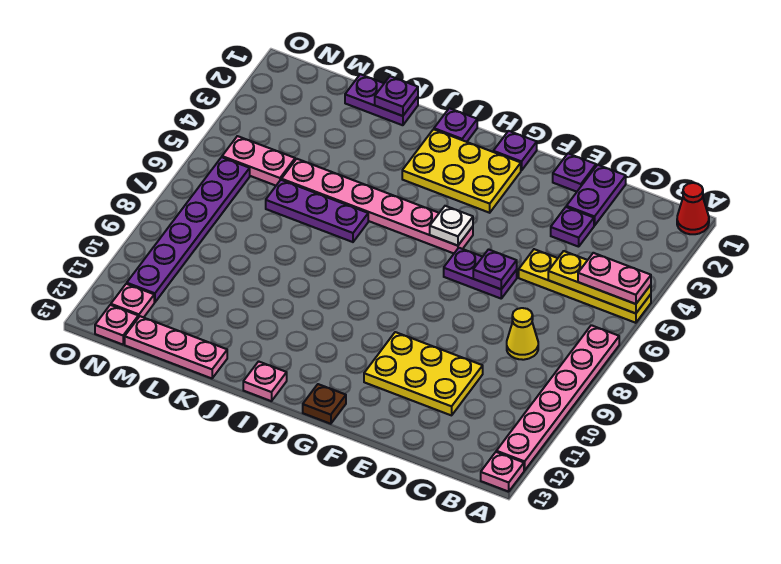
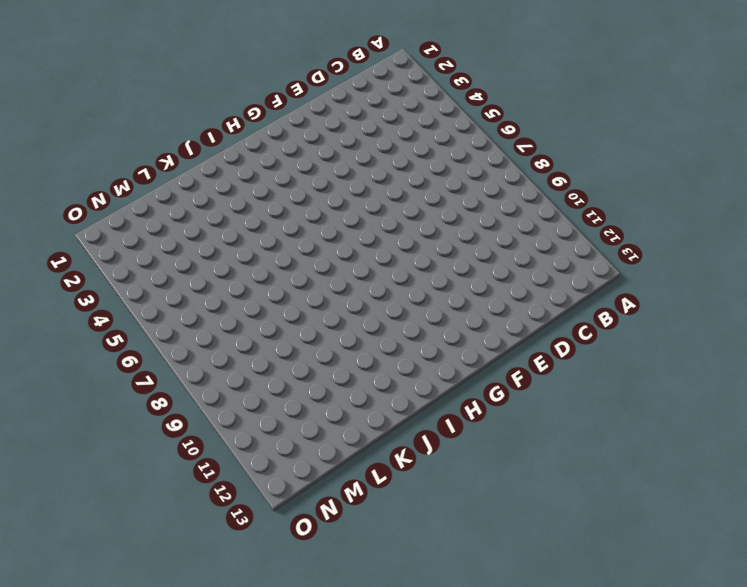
none -> red cone A1 level 1
none -> yellow plate A5:D5 level 1
none -> pink plate A7:A12 level 1

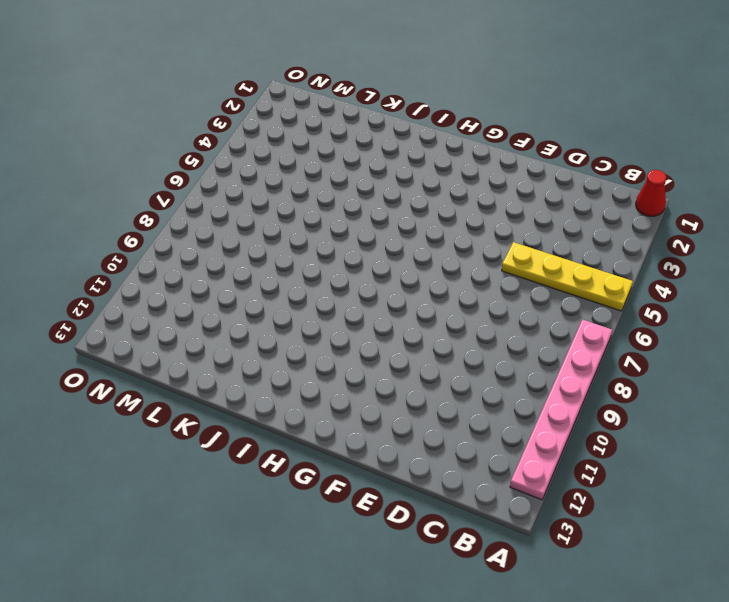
none -> pink plate A13 level 1
none -> yellow cone C8 level 1
none -> purple plate D1:D2 level 1

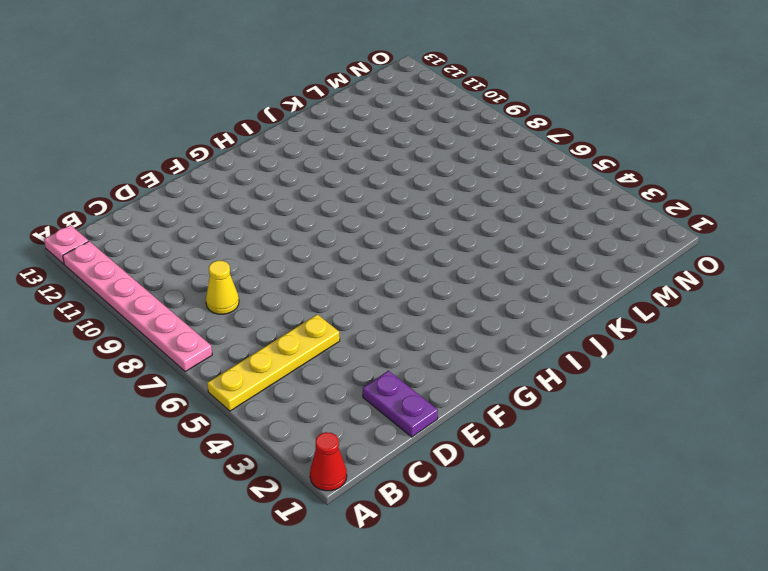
none -> purple plate D3 level 1
none -> yellow plate D10:F11 level 1
none -> purple plate E1 level 1

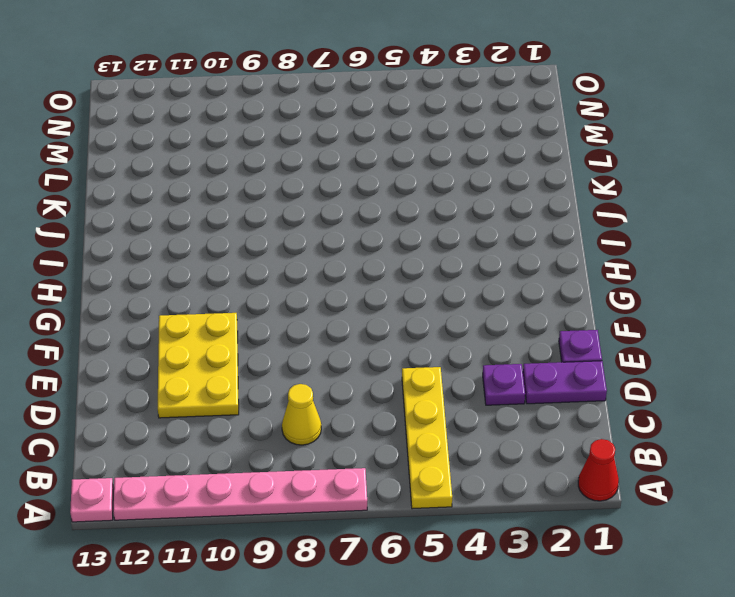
none -> purple plate E6:F6 level 1
none -> purple plate G1 level 1
none -> yellow plate G2:I3 level 1

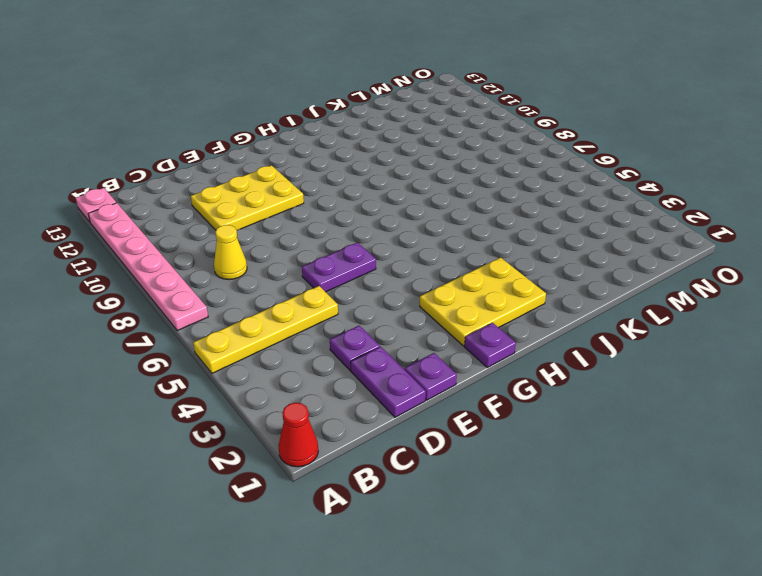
none -> pink plate G5:L5 level 1
none -> brown plate G13 level 1
none -> purple plate I1 level 1

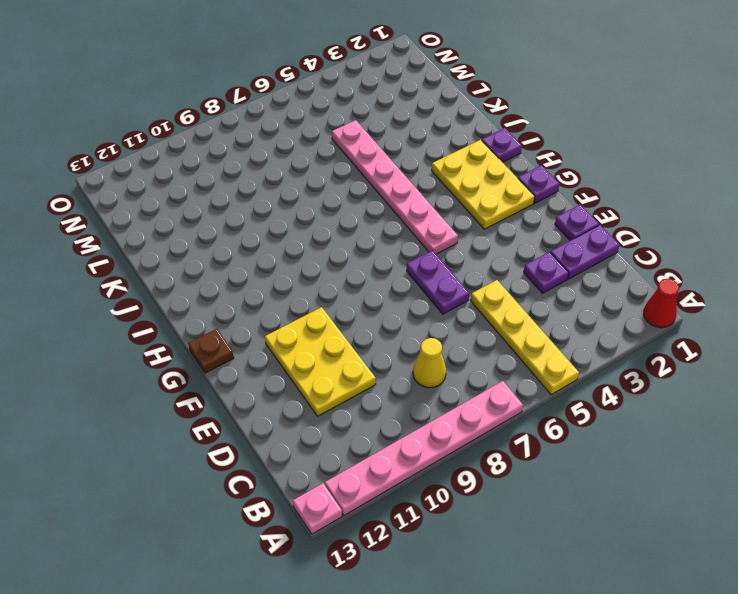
none -> pink plate I13 level 1
none -> purple plate J6:L6 level 1
none -> purple plate K1:L1 level 1

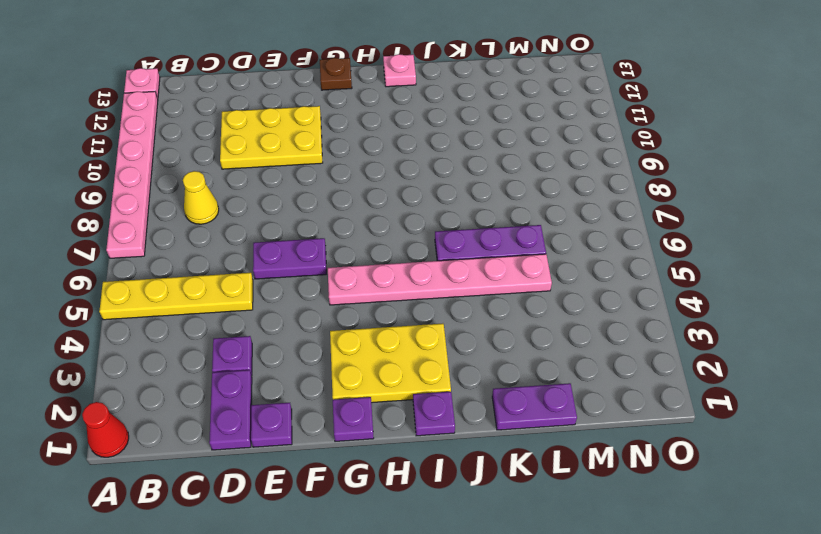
none -> pink plate K13:M13 level 1
none -> pink plate M5:N5 level 1
none -> purple plate N6:N11 level 1

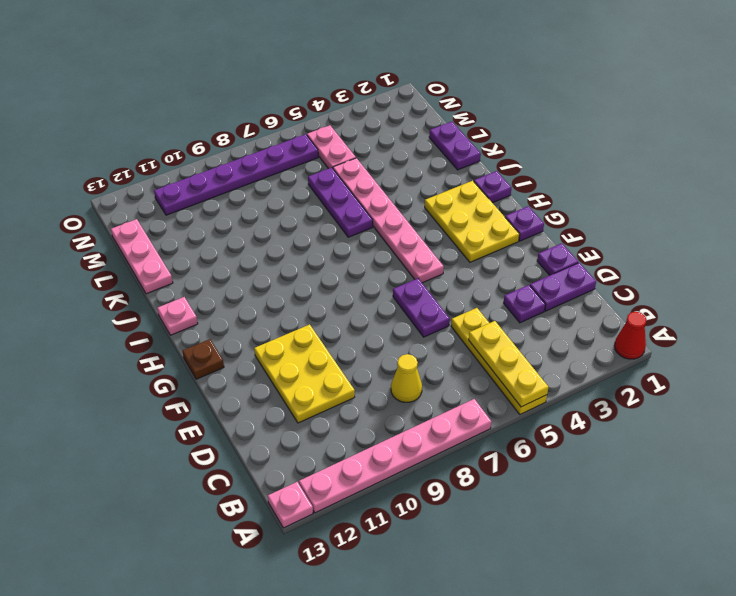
none -> pink plate N12 level 1
none -> pink plate N13 level 1
none -> purple plate E6 level 2

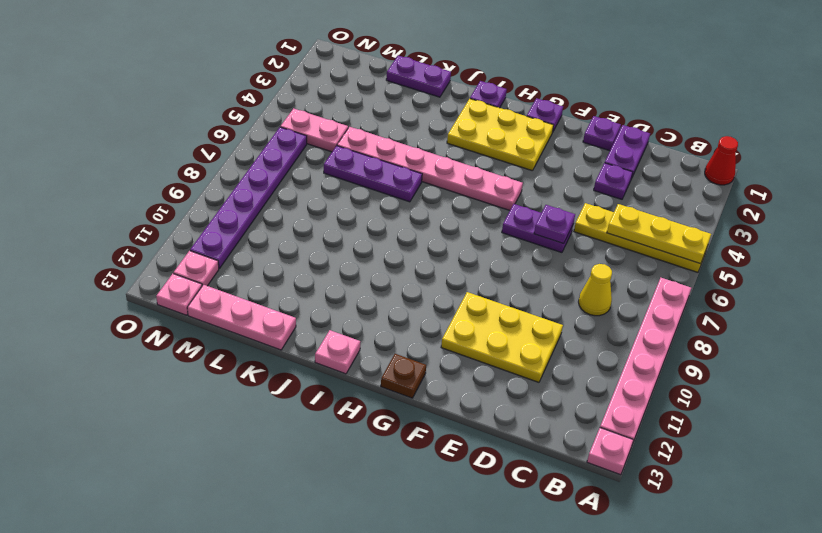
none -> white plate G5 level 2
none -> purple plate K1 level 2
none -> pink plate A5:B5 level 3

